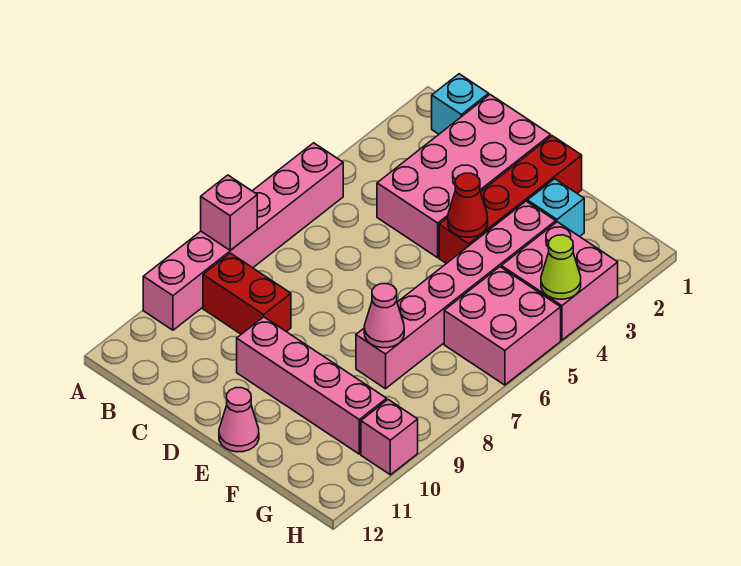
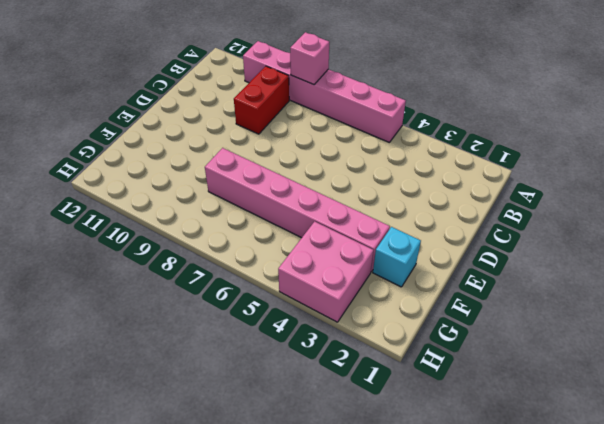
none -> cyan brick B1 level 1
none -> pink brick C1:D4 level 1
none -> pink brick D10:G10 level 1

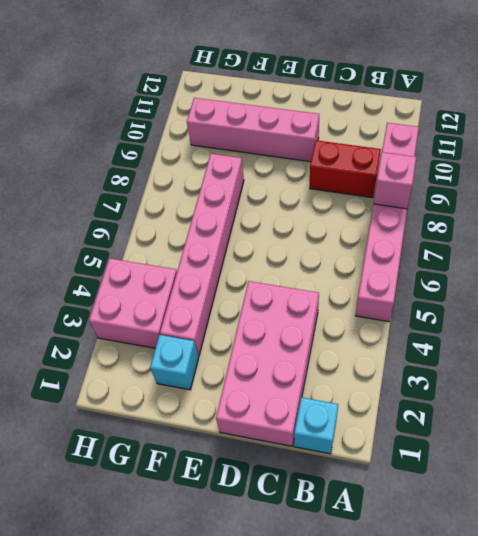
none -> red brick E1:E4 level 1
none -> pink cone E12 level 1
none -> pink brick G5:H6 level 1

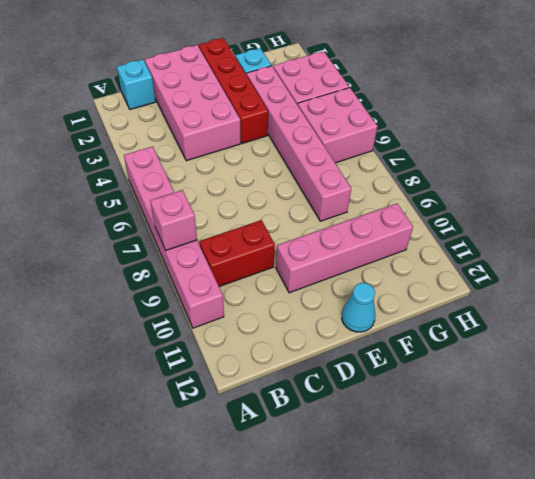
cyan cone E12 level 1 -> pink cone E12 level 1
none -> pink brick H10 level 1
none -> red cone E4 level 2
none -> pink cone F8 level 2

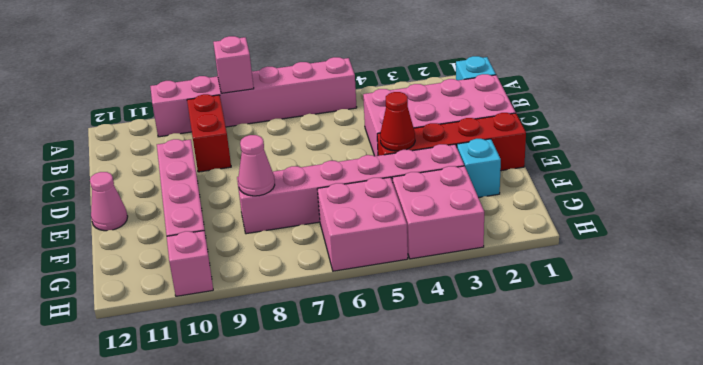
none -> lime cone H4 level 2

